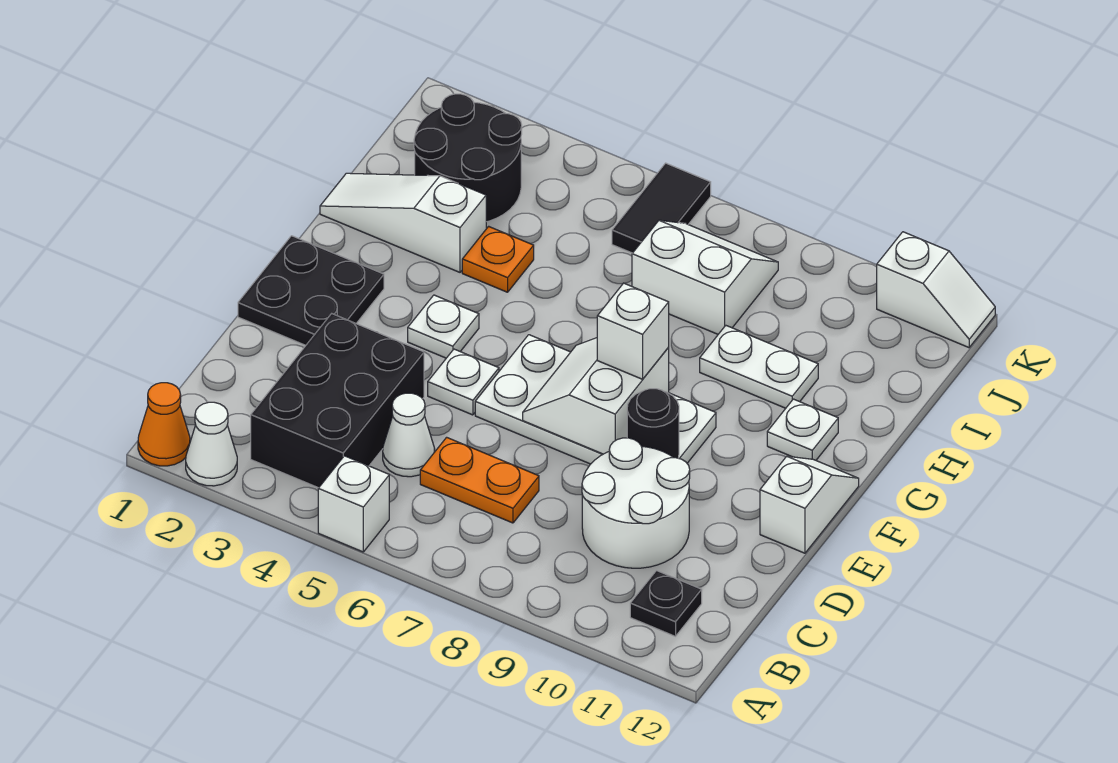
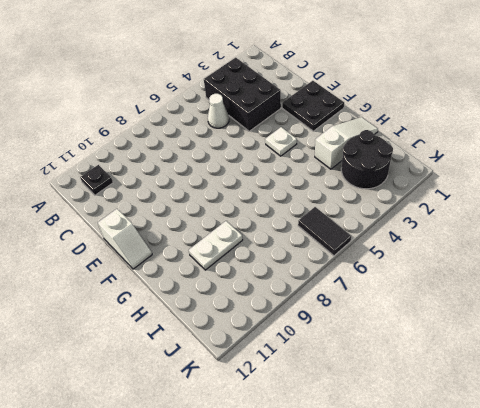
none -> orange cone A1 level 1
none -> white cone A2 level 1
none -> white brick A5 level 1

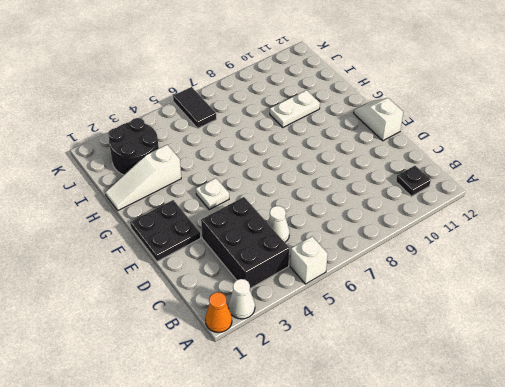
none -> orange plate C6:C7 level 1
none -> white round brick C9:D10 level 1
none -> white plate E5 level 1

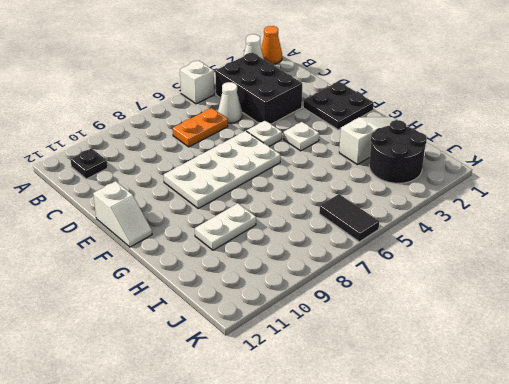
none -> white round brick C9:D10 level 1
none -> white plate G11 level 1
none -> orange plate H4 level 1

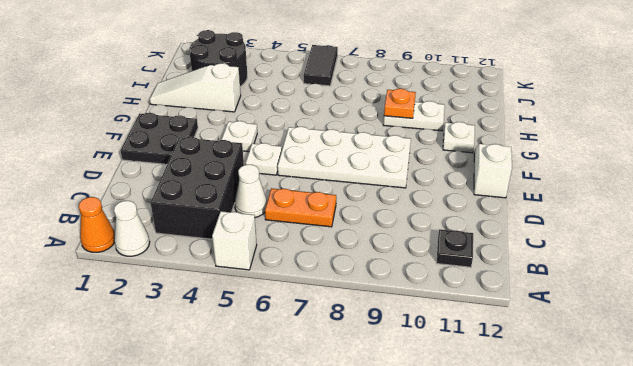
orange plate H9 level 2 -> orange plate H4 level 1
none -> white round brick C9:D10 level 1
none -> white slope I7:J8 level 1 top I
none -> white slope K11:K12 level 1 top 11

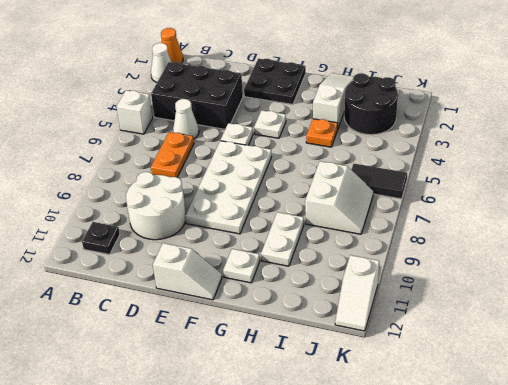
none -> white slope E7:F8 level 2 top 8
none -> black round brick E9 level 2
none -> white brick F8 level 3

